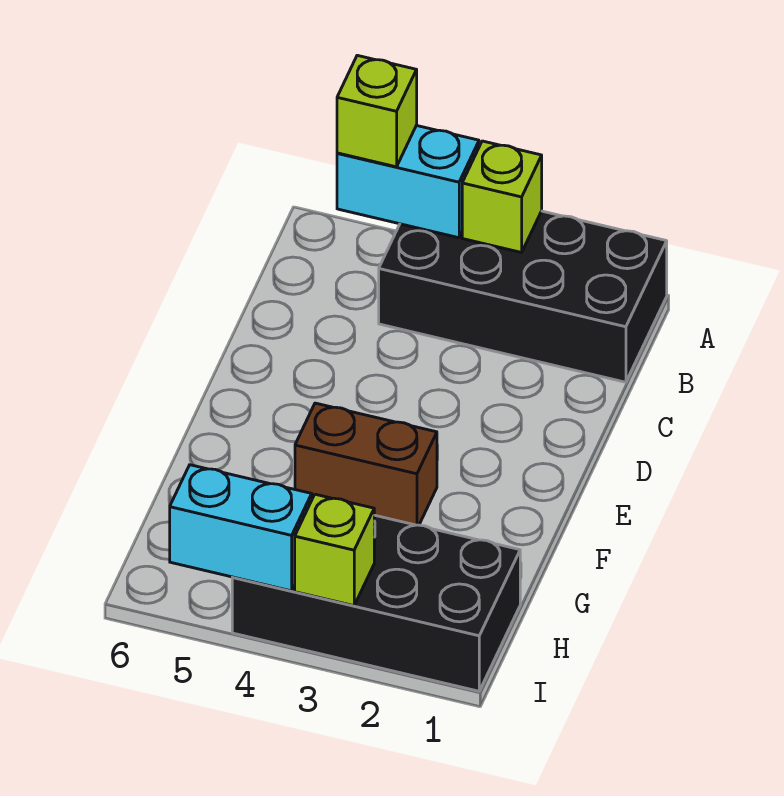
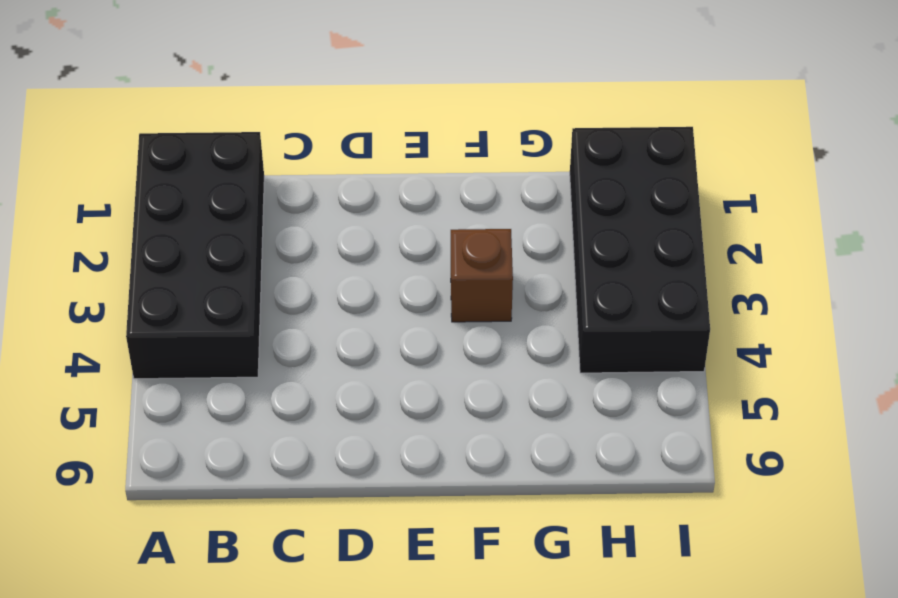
brown brick F3 level 1 -> brown brick F3:F4 level 1
none -> lime brick A3 level 2
none -> cyan brick A4:A5 level 2

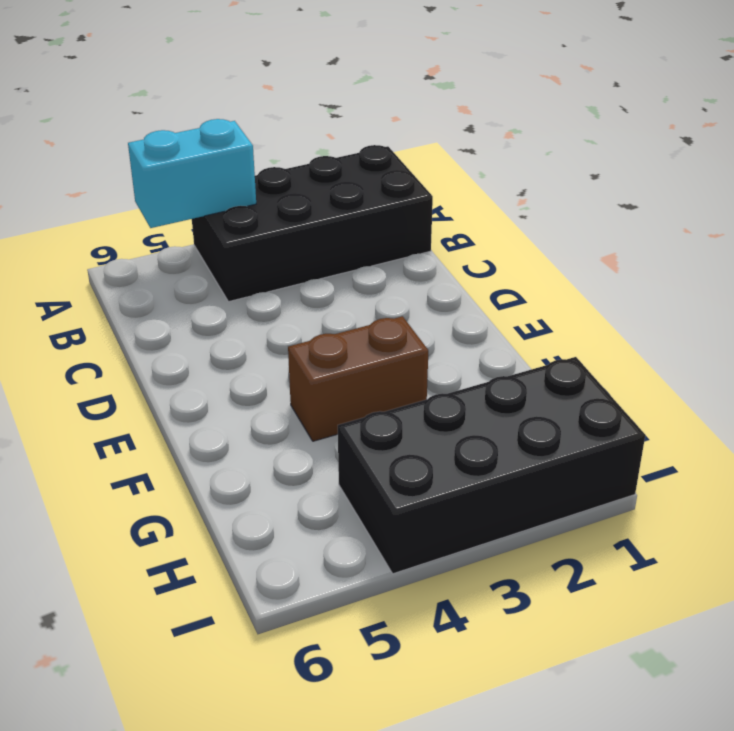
none -> lime brick A3 level 2
none -> lime brick I3 level 2

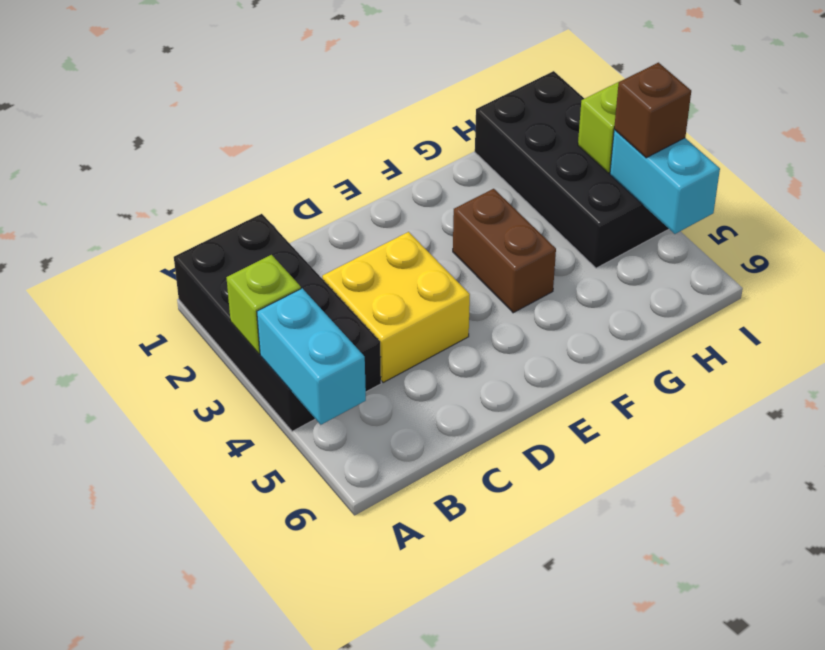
yellow brick C3:D4 level 1 -> none
brown brick I4 level 3 -> none
none -> lime brick A5 level 3

